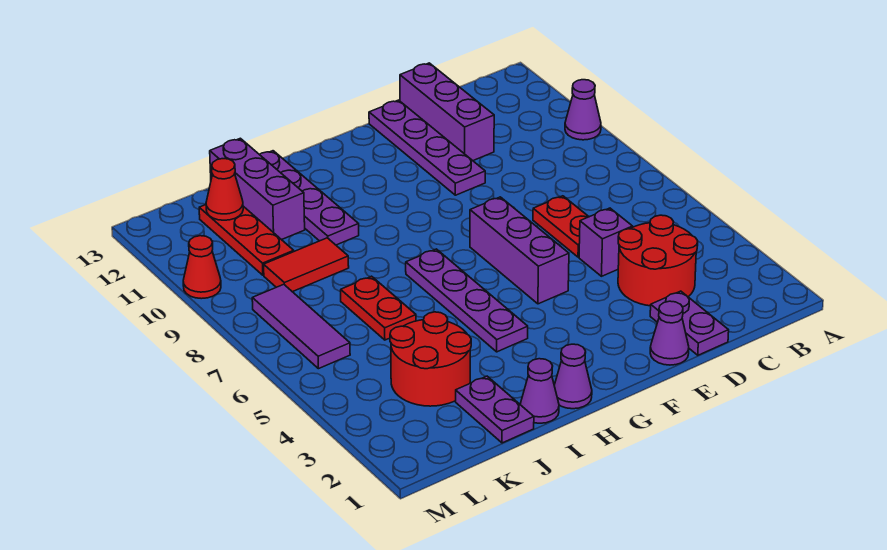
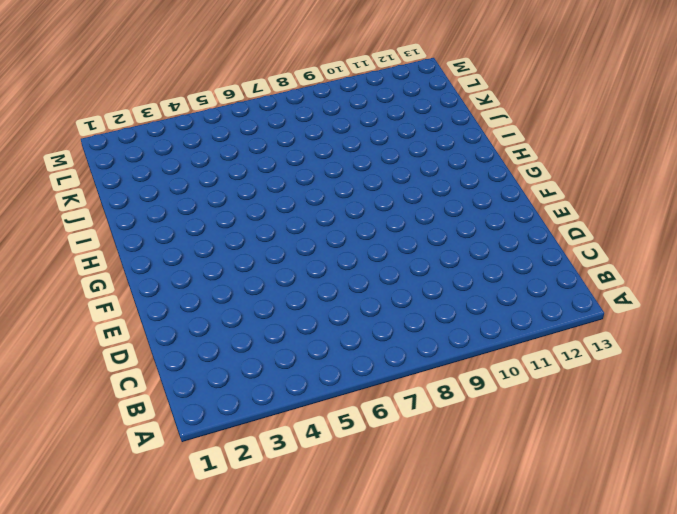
none -> purple cone A10 level 1
none -> red round brick C3:D4 level 1
none -> purple plate D1:D2 level 1

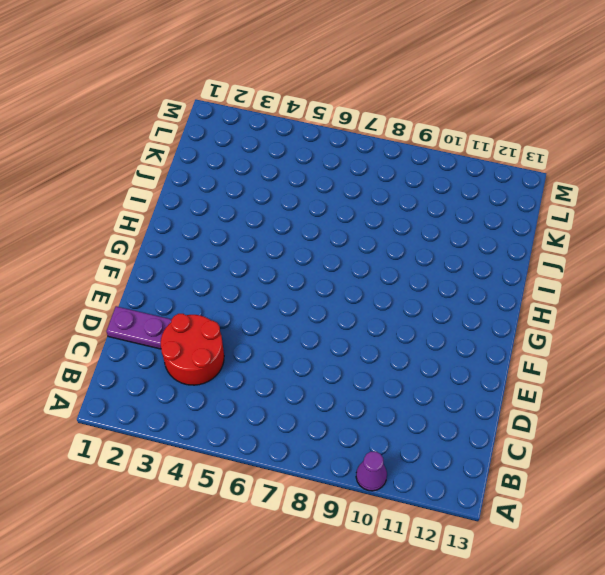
none -> purple brick D5 level 1
none -> red plate D6:D7 level 1
none -> purple brick D11:D13 level 1

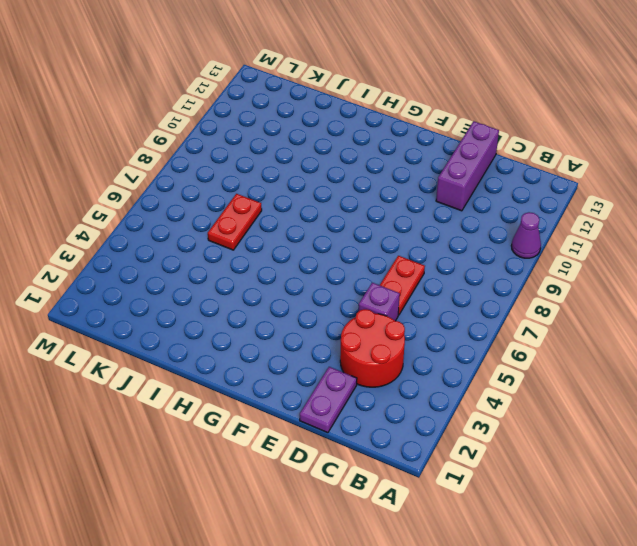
none -> purple cone E1 level 1
none -> purple plate E10:E13 level 1
none -> purple brick F5:F7 level 1

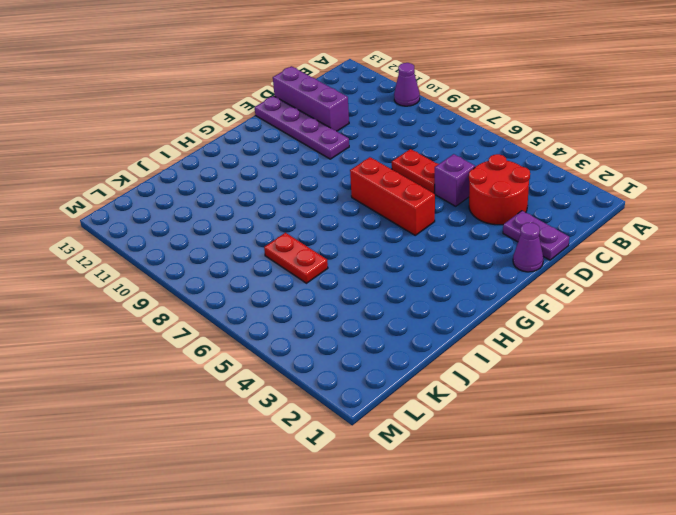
red brick F5:F7 level 1 -> purple brick F5:F7 level 1
none -> purple cone H1 level 1
none -> purple plate H4:H7 level 1
none -> purple cone I1 level 1

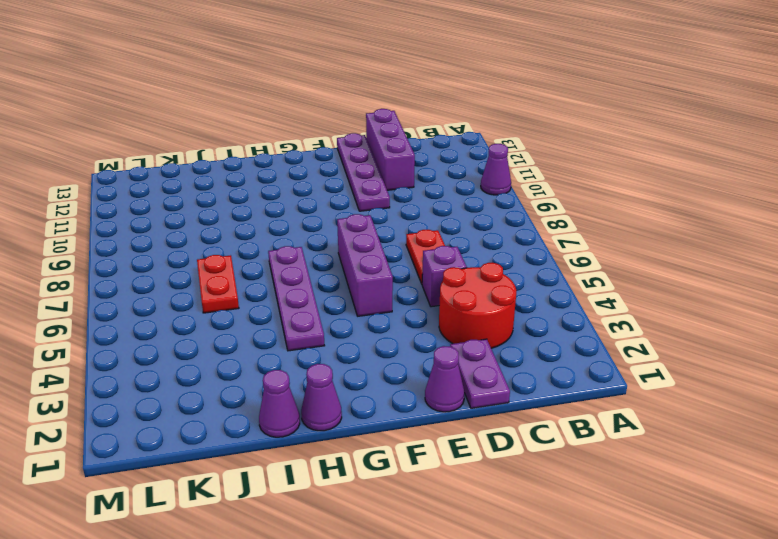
none -> purple plate I10:I13 level 1
none -> purple plate J1:J2 level 1
none -> red round brick J3:K4 level 1

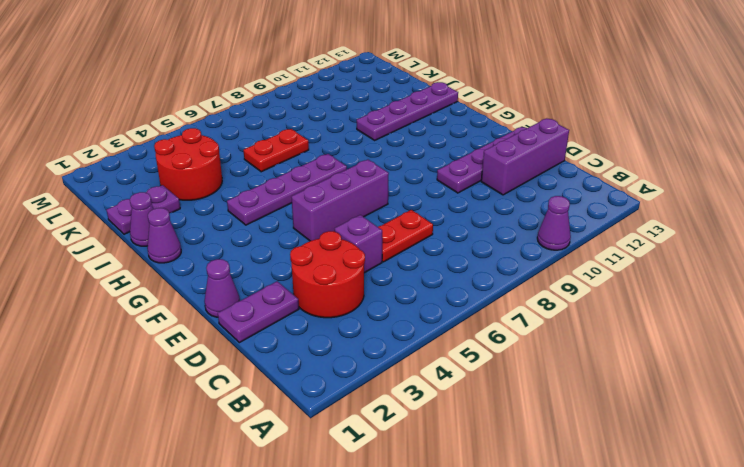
none -> red tile J9:K9 level 1
none -> purple brick J11:J13 level 1
none -> red plate K10:K12 level 1

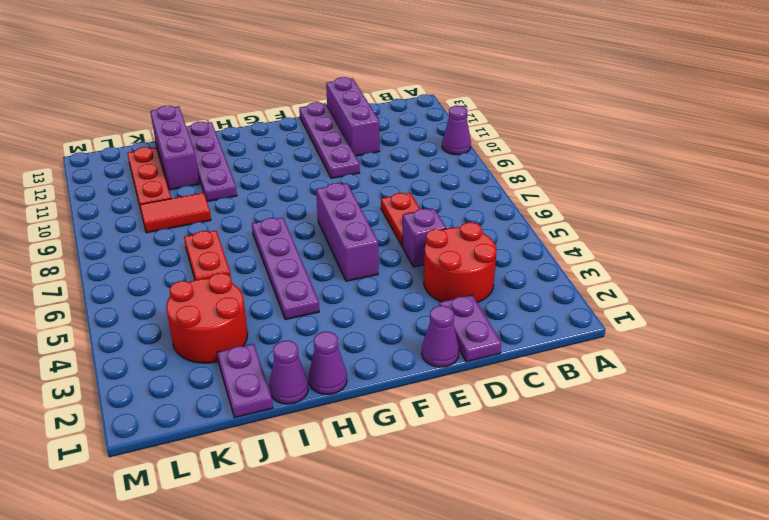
none -> purple tile L6:L8 level 1
none -> red cone M10 level 1
none -> red cone K12 level 2

